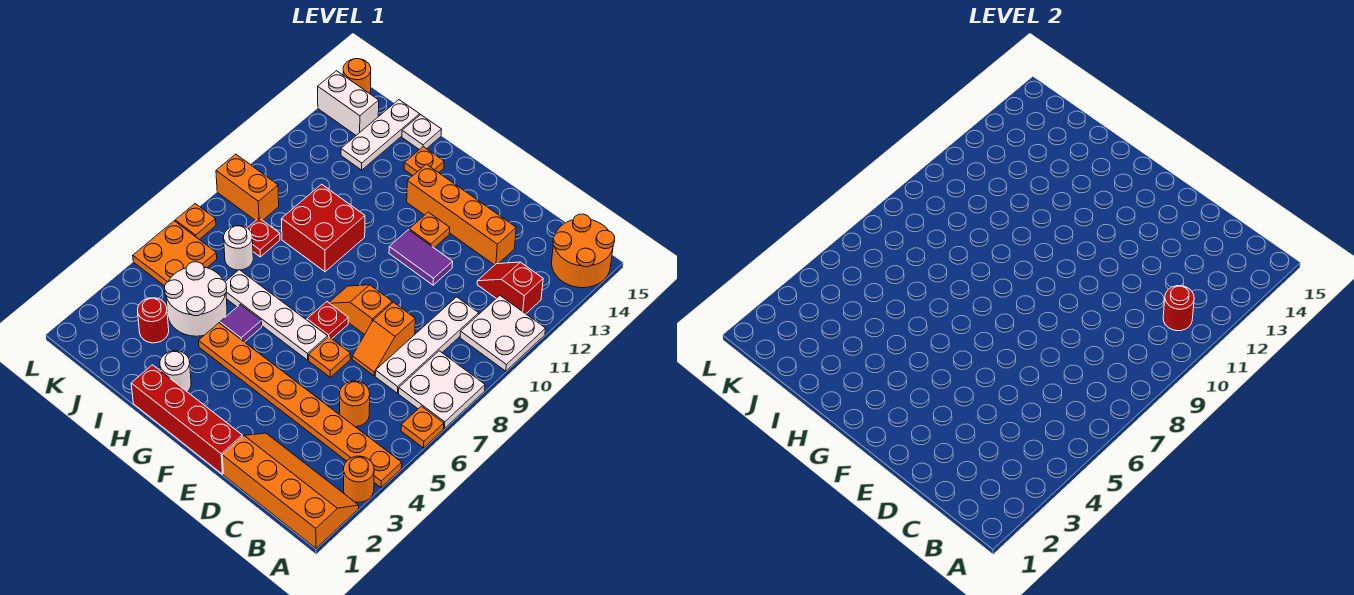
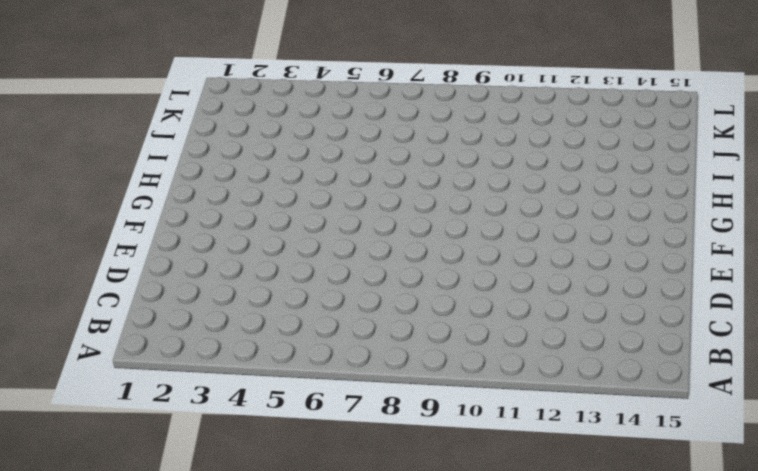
none -> orange slope A1:D2 level 1 top 1
none -> orange round brick A3 level 1
none -> orange plate A4:H4 level 1
none -> orange plate A6 level 1

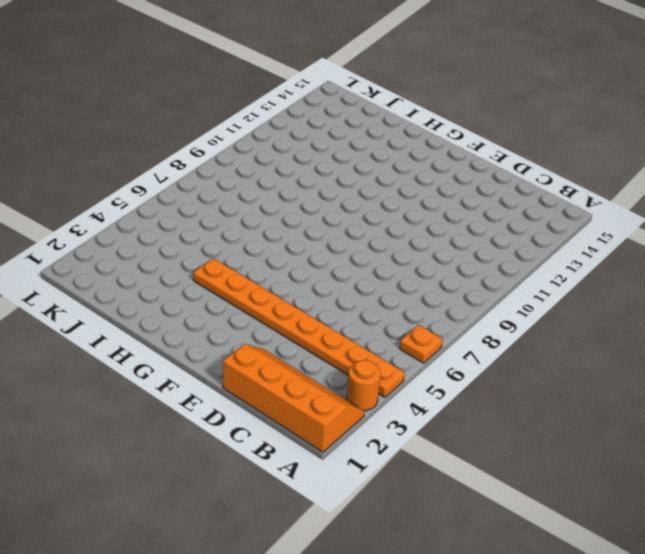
none -> white plate A7:B8 level 1
none -> white plate A10:B11 level 1
none -> orange round brick A14:B15 level 1
none -> red slope B12:C12 level 1 top B

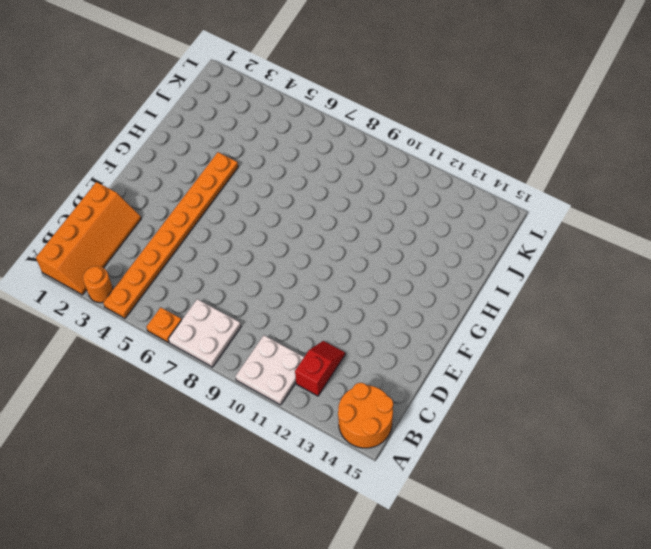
none -> orange round brick C5 level 1
none -> white plate C7:C10 level 1
none -> orange slope D7:D8 level 1 top 8
none -> orange brick D13:G13 level 1

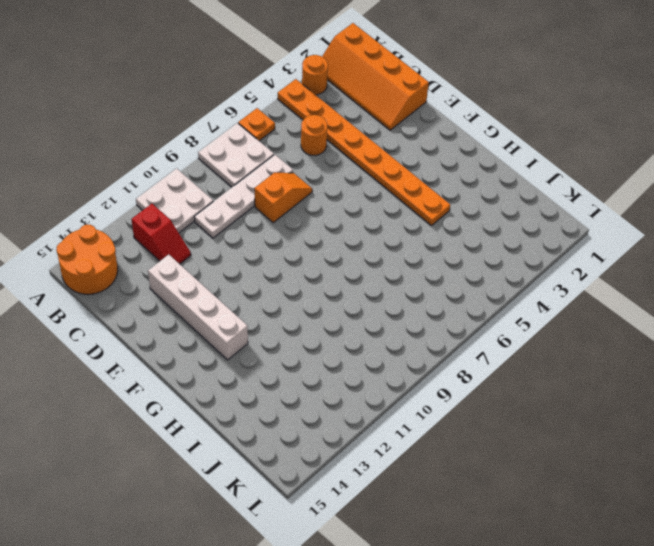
white brick D13:G13 level 1 -> orange brick D13:G13 level 1
none -> red brick E1:H1 level 1
none -> orange plate E6 level 1
none -> orange slope E8:F8 level 1 top E
none -> purple tile E11:F11 level 1

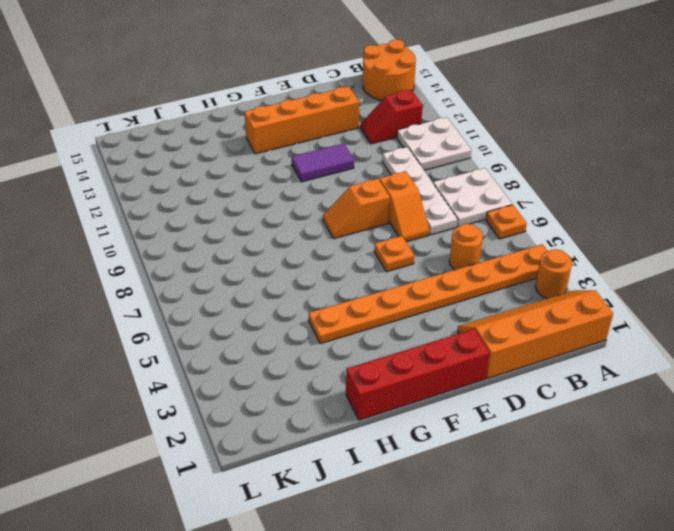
none -> white plate F6:I6 level 1
none -> red plate F7 level 1
none -> orange plate F12 level 1
none -> white round brick H2 level 1

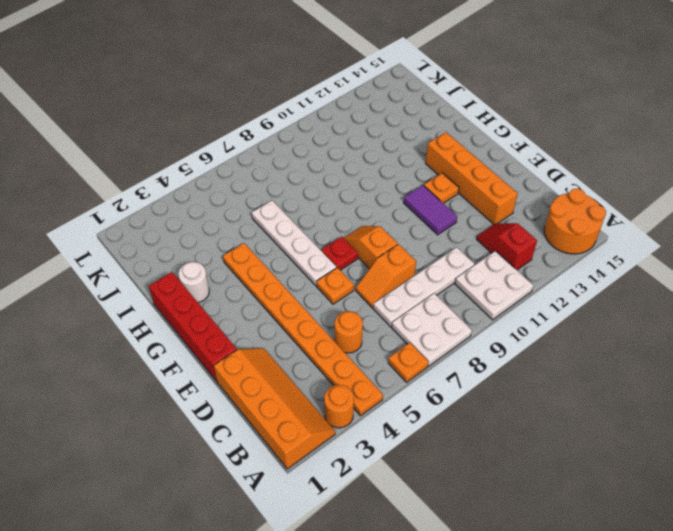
none -> purple tile H5 level 1
none -> red brick H9:I10 level 1
none -> orange plate H14 level 1
none -> white round brick I4:J5 level 1

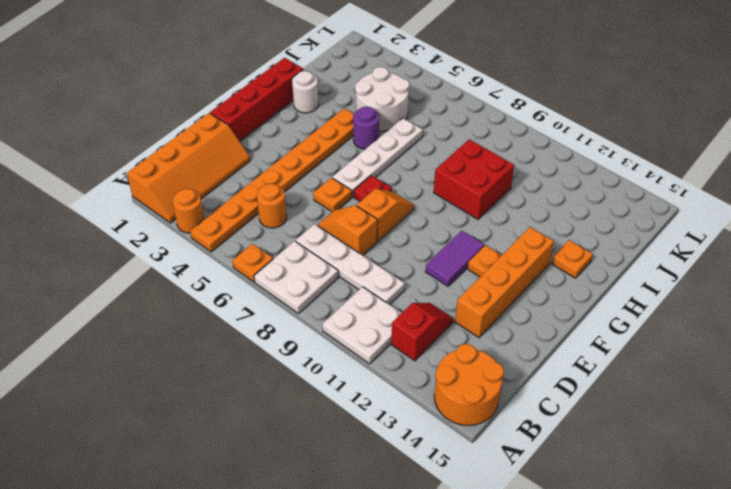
purple round brick H5 level 1 -> purple tile H5 level 1
none -> white plate I15 level 1
none -> red round brick J3 level 1
none -> white round brick J7 level 1
none -> red plate J8 level 1

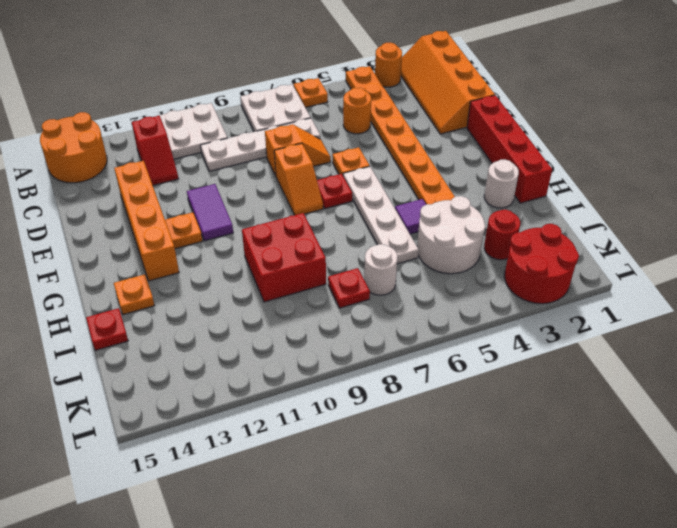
red plate I15 level 1 -> white plate I15 level 1
red round brick K2:L3 level 1 -> none
none -> white plate J13:J15 level 1
none -> orange plate K5:L6 level 1
none -> orange brick K9:L9 level 1
none -> white brick K14:L14 level 1

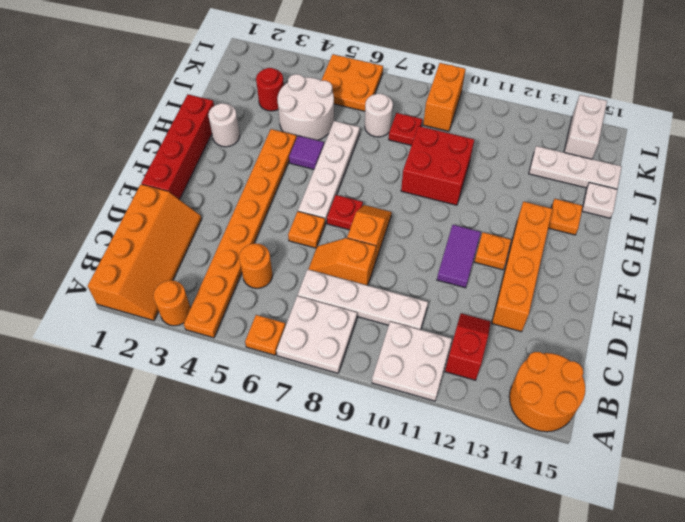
none -> orange plate L7 level 1
none -> orange round brick L15 level 1
none -> red round brick B11 level 2

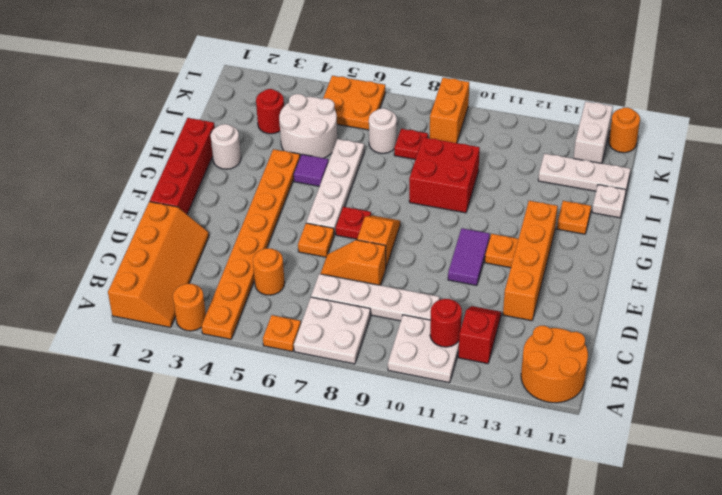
none -> orange plate L7 level 1

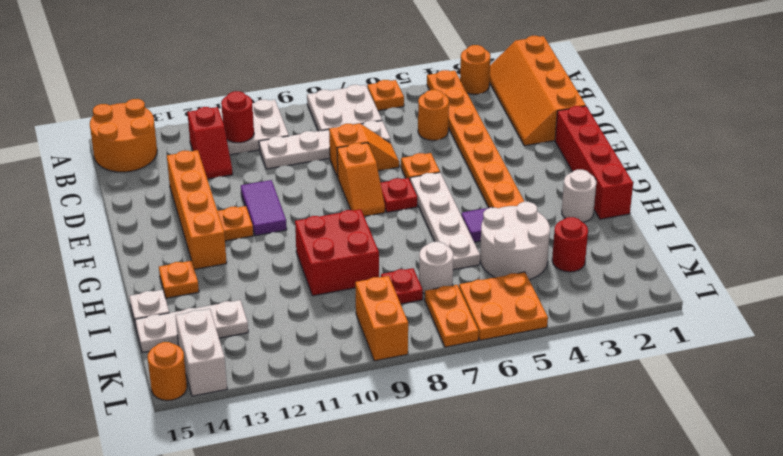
orange plate K7:L7 level 1 -> orange plate L7 level 1

